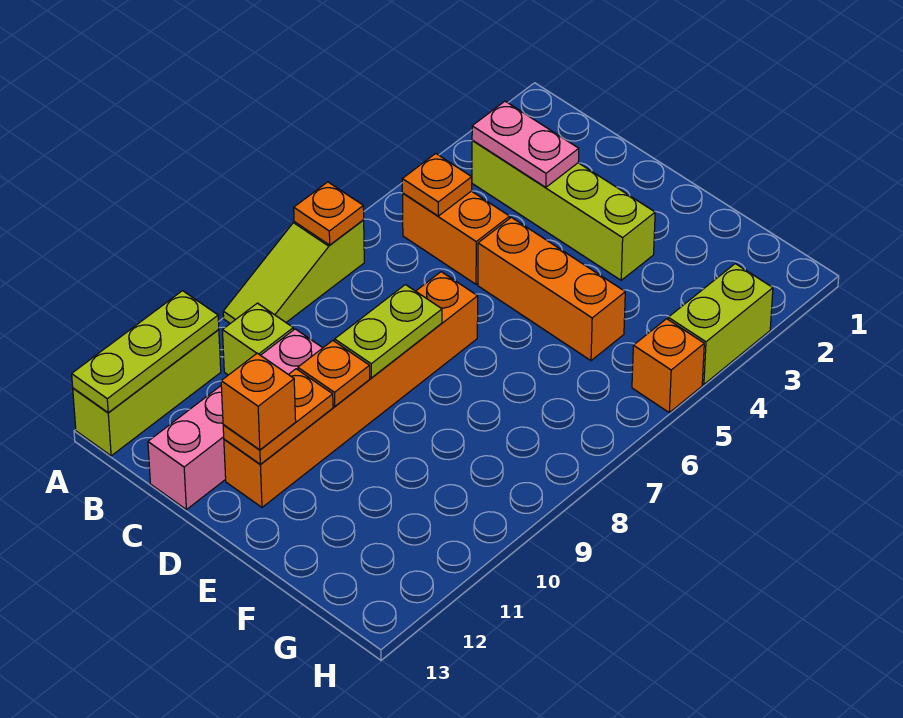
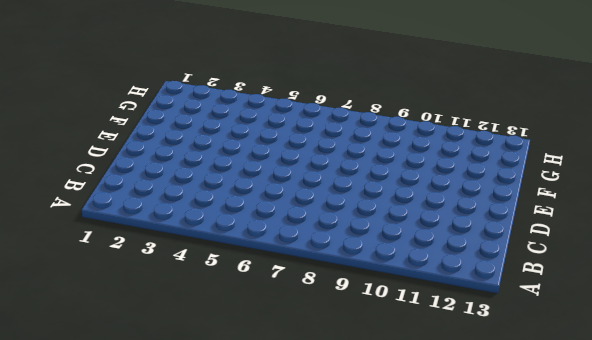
none -> lime slope A7:A9 level 1 top 7
none -> lime brick A11:A13 level 1
none -> lime brick B3:E3 level 1

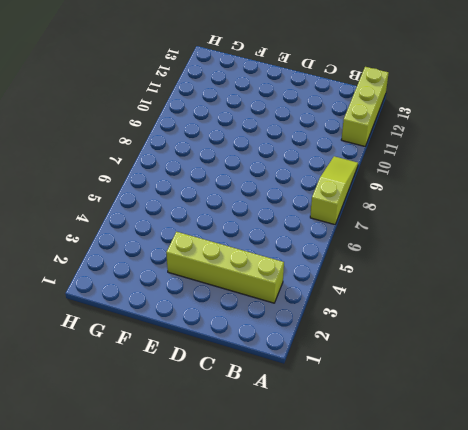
none -> orange brick B5:C5 level 1
none -> lime brick B10 level 1
none -> pink brick C10:C13 level 1

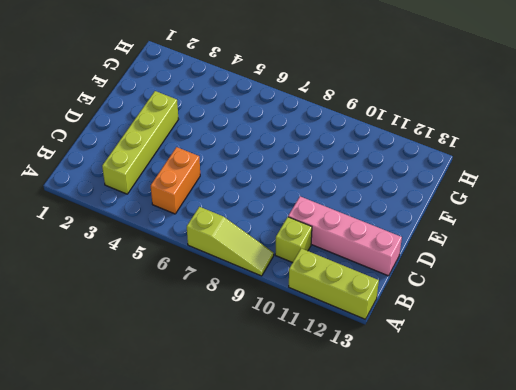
none -> orange brick D5:F5 level 1
none -> orange brick D7:D12 level 1
none -> lime brick H3:H4 level 1

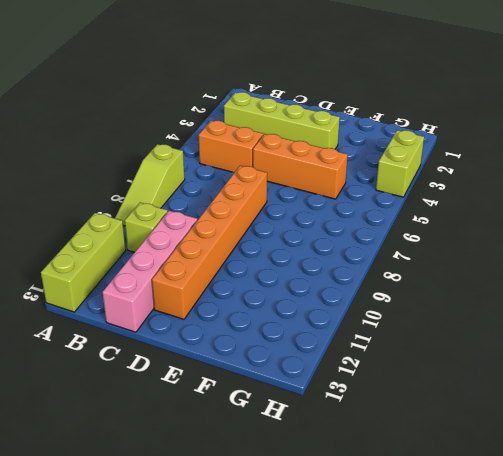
none -> orange brick H5 level 1
none -> orange plate A7 level 2
none -> lime plate A11:A13 level 2

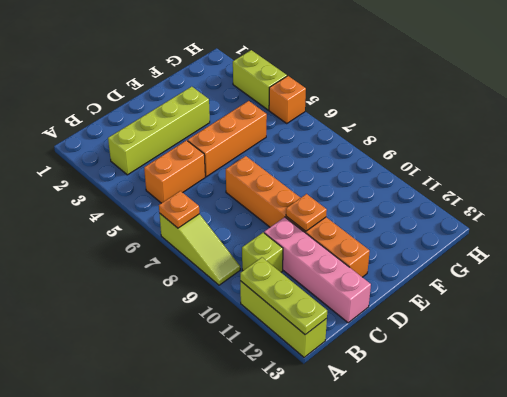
none -> pink plate B3:C3 level 2
none -> orange plate B5 level 2
none -> lime plate D8:D9 level 2

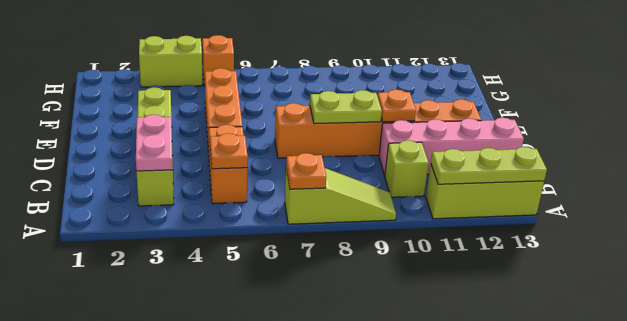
none -> orange plate D11:D12 level 2
none -> orange brick D12 level 3

